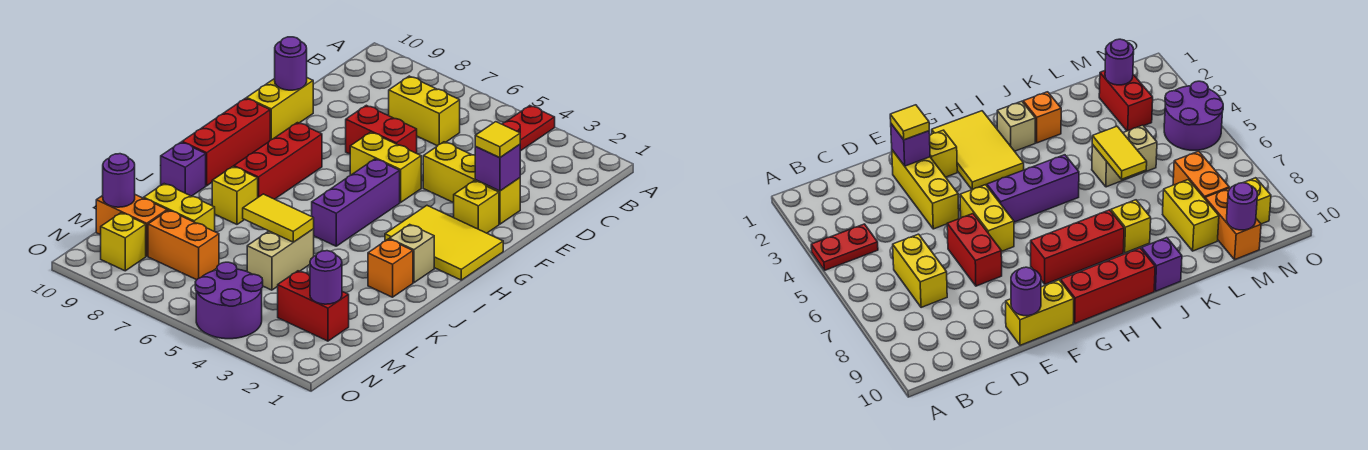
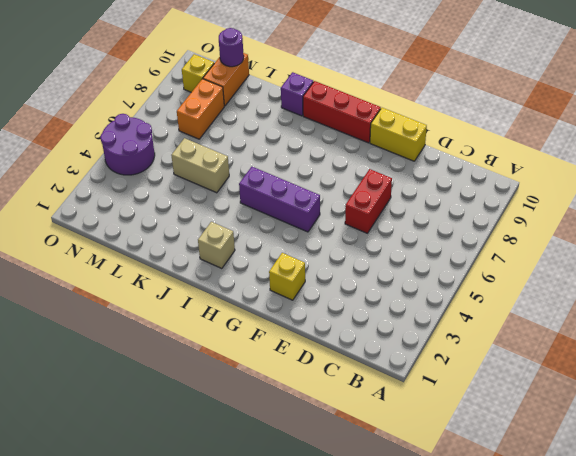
none -> red plate A4:B4 level 1
none -> yellow brick C6:C7 level 1
none -> yellow brick E2:E4 level 1

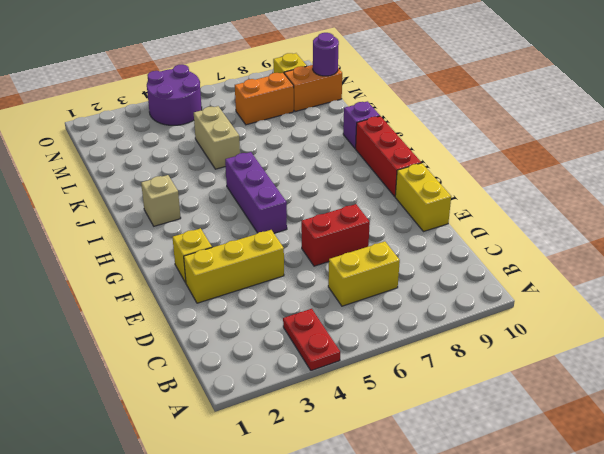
none -> yellow brick F5:F6 level 1
none -> yellow tile G1:H3 level 1
none -> red brick G8:I8 level 1

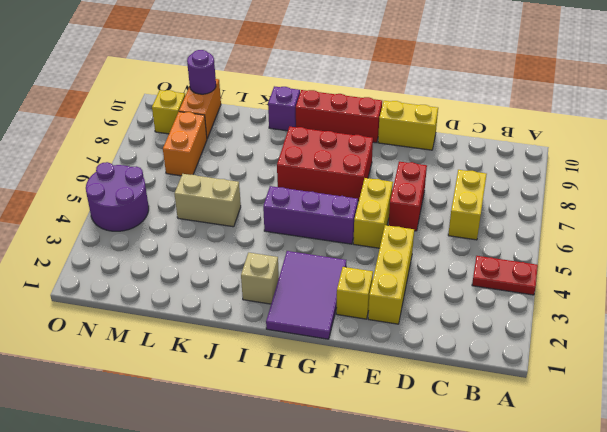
purple tile G1:H3 level 1 -> yellow tile G1:H3 level 1
red brick G7:I8 level 1 -> red brick G8:I8 level 1
none -> orange brick J2 level 1
none -> yellow brick J8 level 1
none -> yellow brick L8:L9 level 1

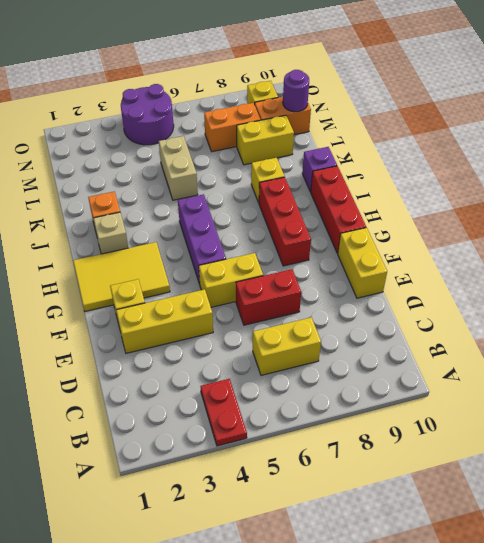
none -> red brick M2:M3 level 1
none -> purple brick E2 level 2
none -> purple round brick E10 level 2

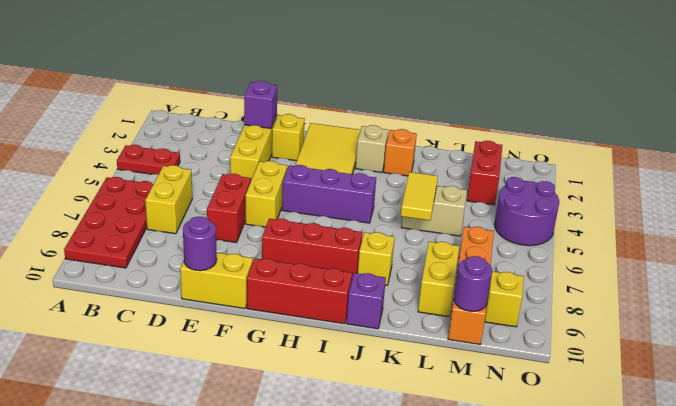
red plate A6:B9 level 1 -> none
none -> purple round brick M2 level 2
none -> yellow tile E2 level 3

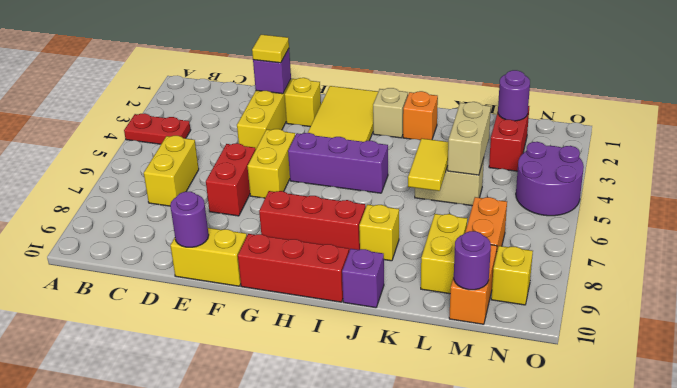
tan brick L4:L5 level 2 -> none

